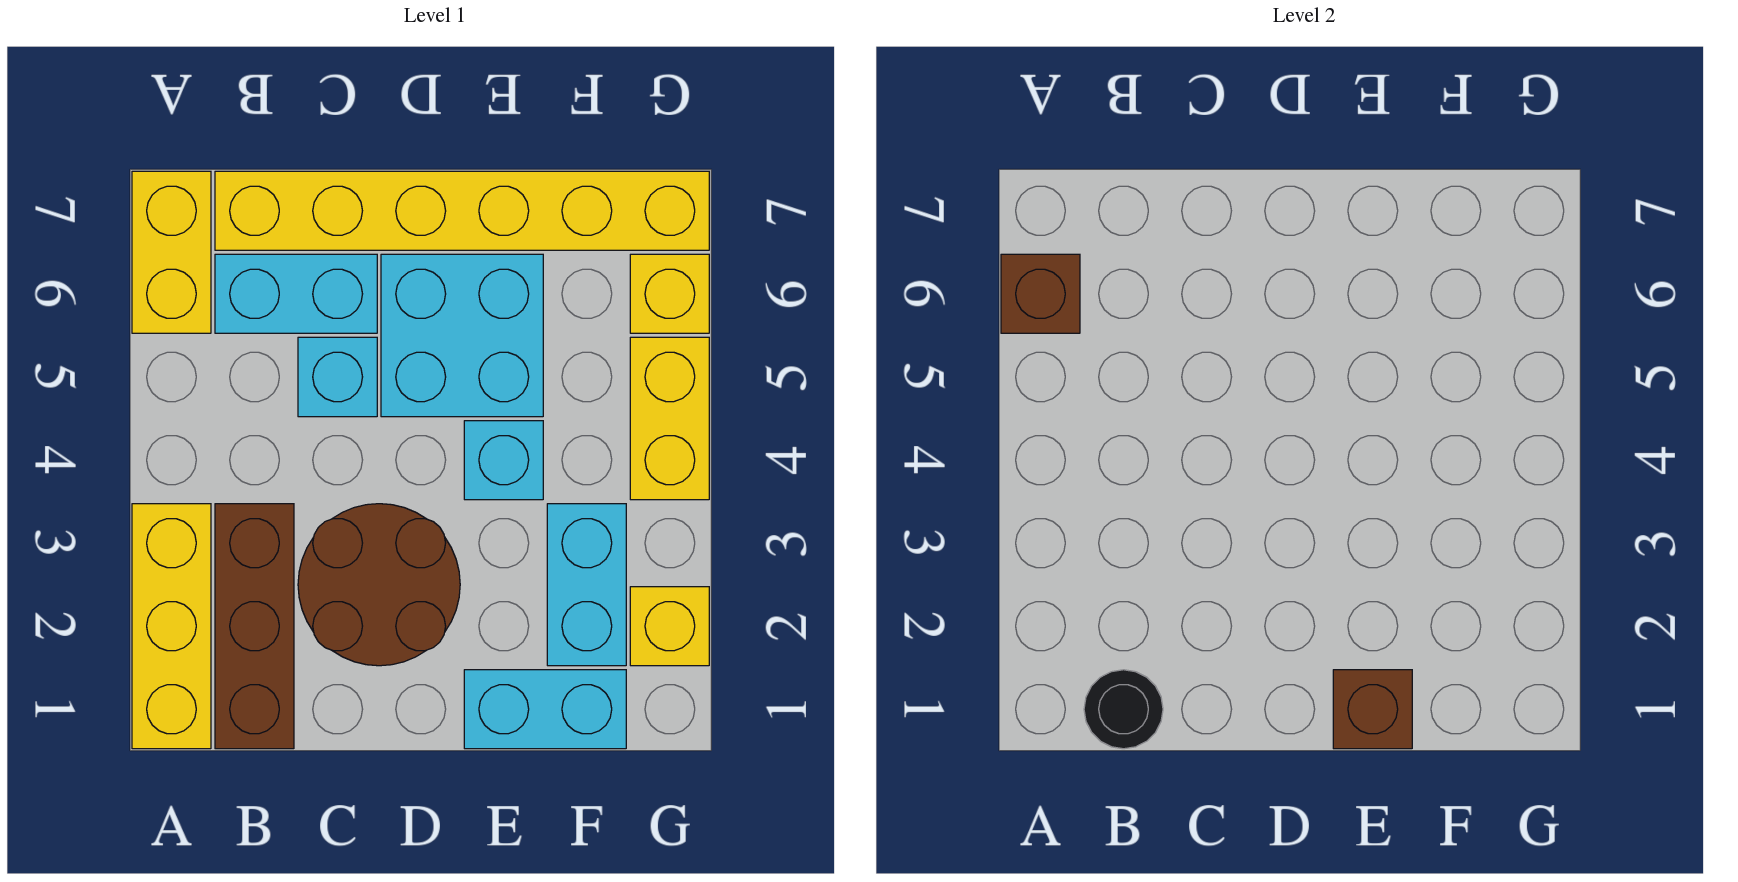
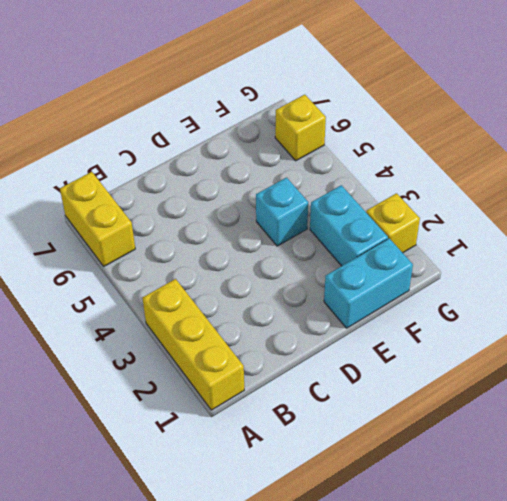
none -> brown brick B1:B3 level 1
none -> cyan brick B6:C6 level 1
none -> yellow brick B7:G7 level 1

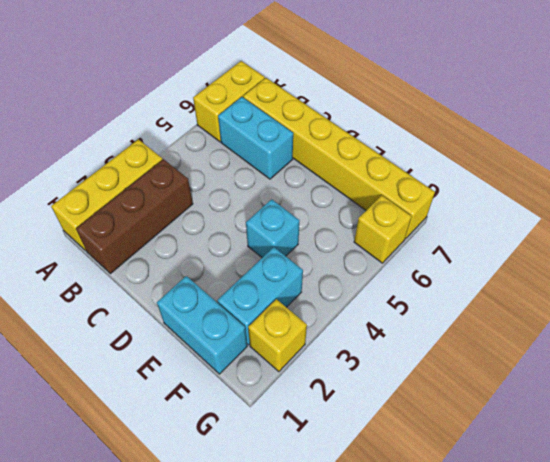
none -> brown round brick C2:D3 level 1
none -> cyan brick C5 level 1
none -> cyan brick D5:E6 level 1

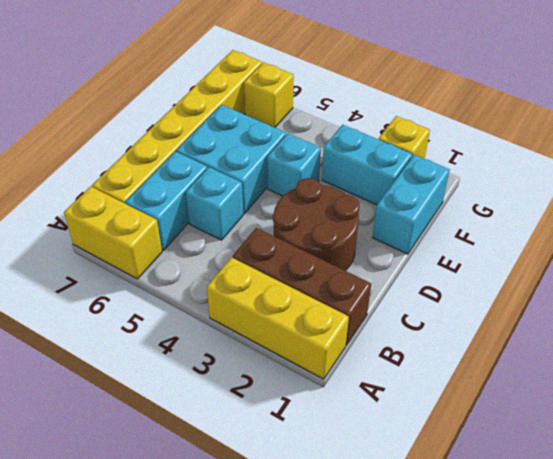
none -> yellow brick G4:G5 level 1
none -> brown brick A6 level 2
none -> black round brick B1 level 2

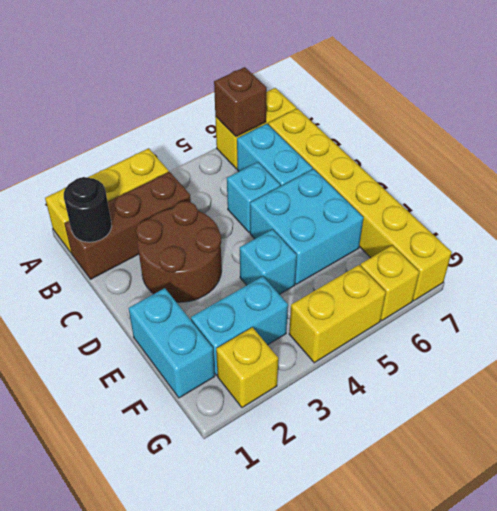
none -> brown brick E1 level 2

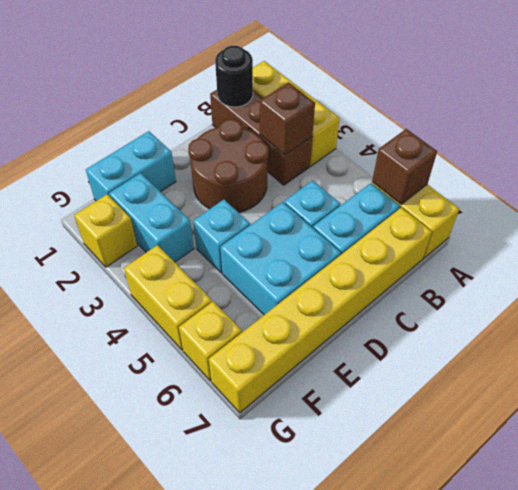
brown brick B3 level 2 -> brown brick E1 level 2

